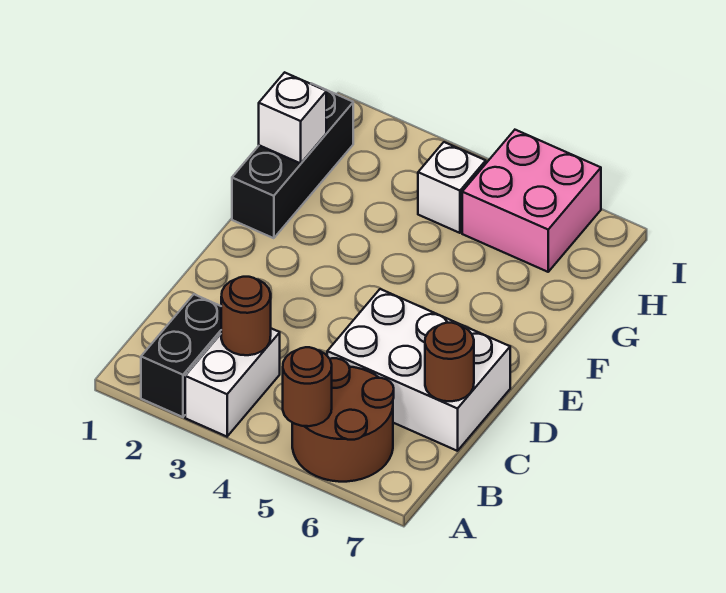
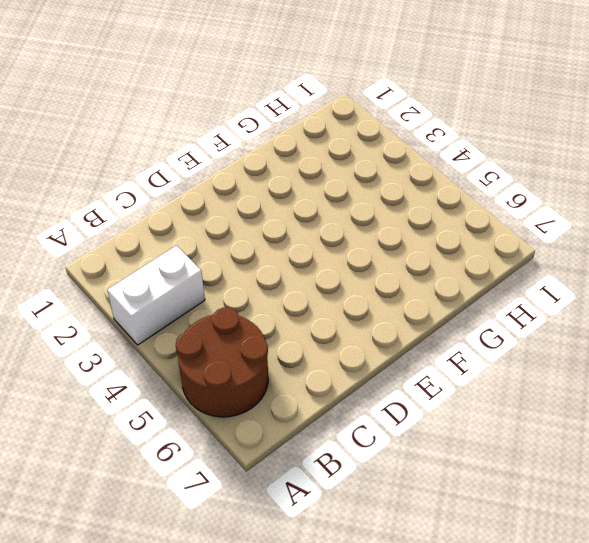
none -> black brick A2:B2 level 1
none -> white brick C5:D7 level 1

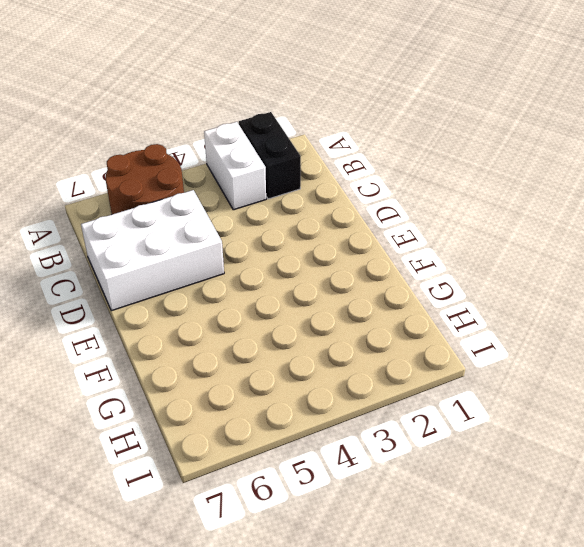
none -> black brick F1:H1 level 1
none -> white brick H4 level 1

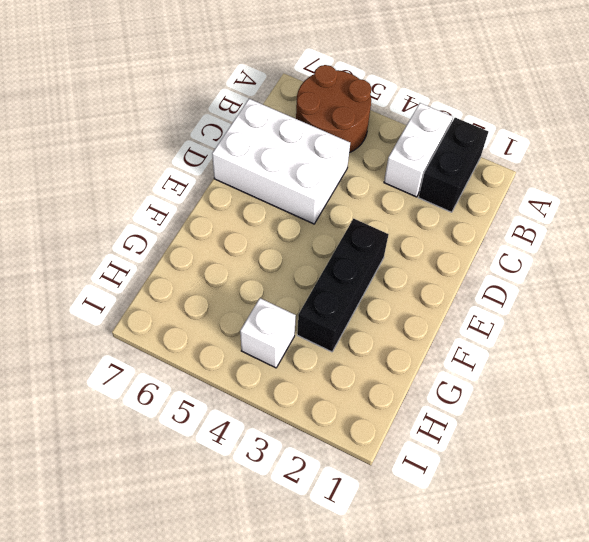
black brick E3:G3 level 1 -> black brick F1:H1 level 1
none -> pink brick H5:I6 level 1
none -> brown round brick A5 level 2

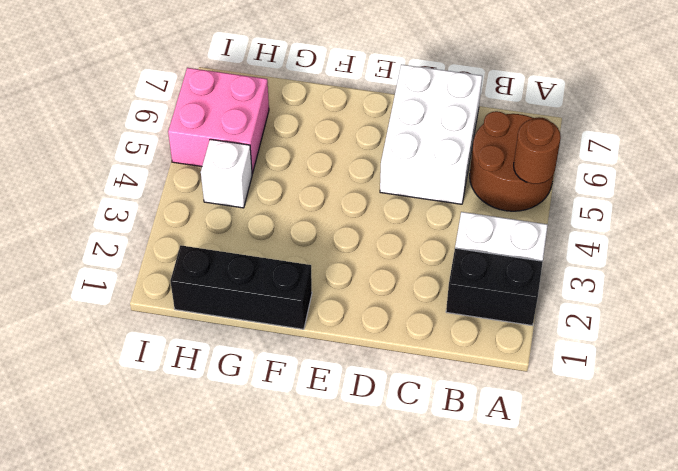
none -> brown round brick B3 level 2
none -> brown round brick C7 level 2

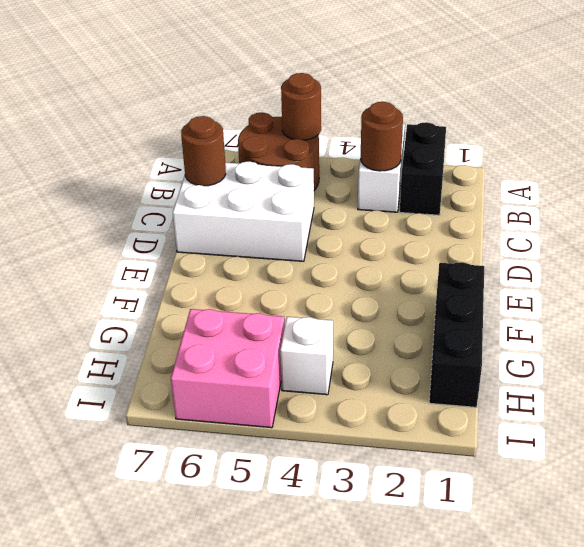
none -> white brick G1 level 2

